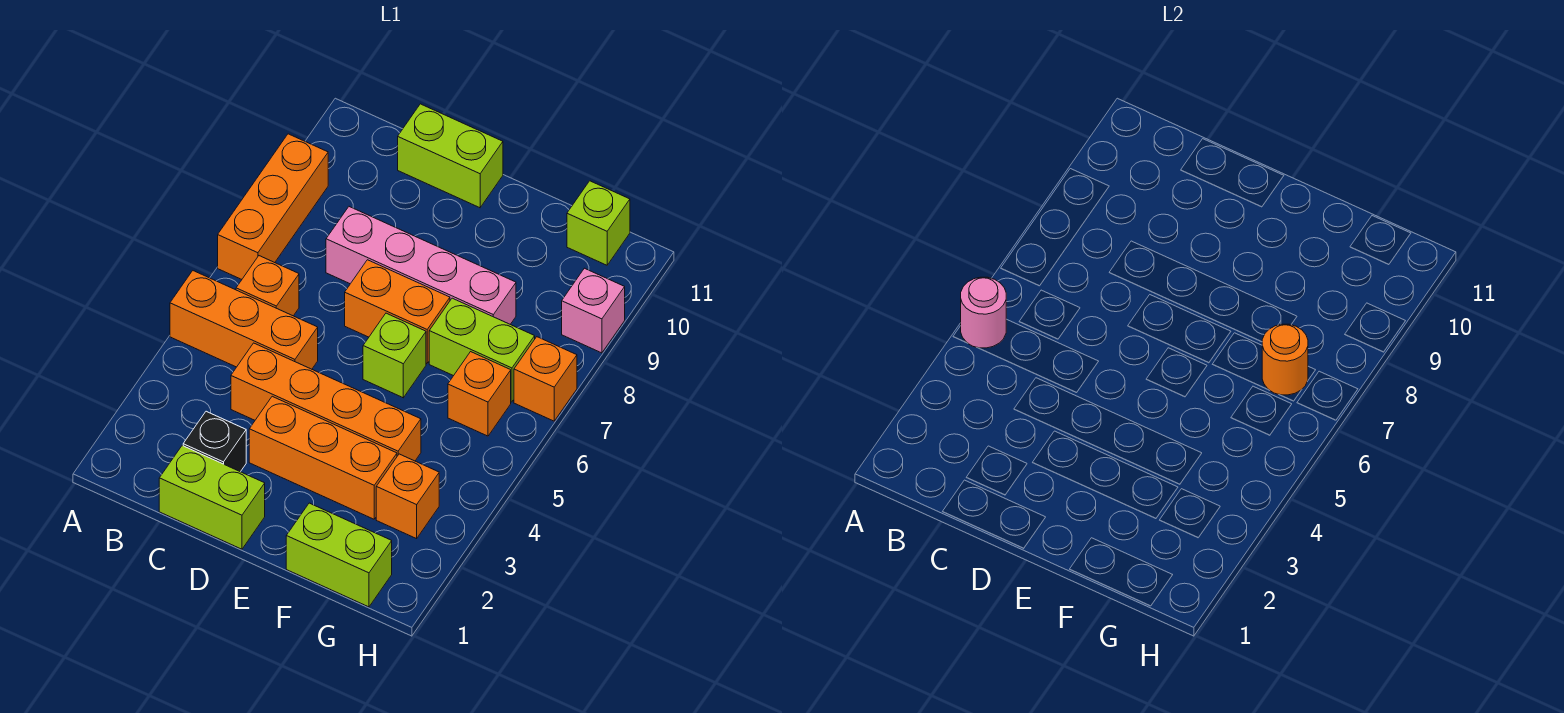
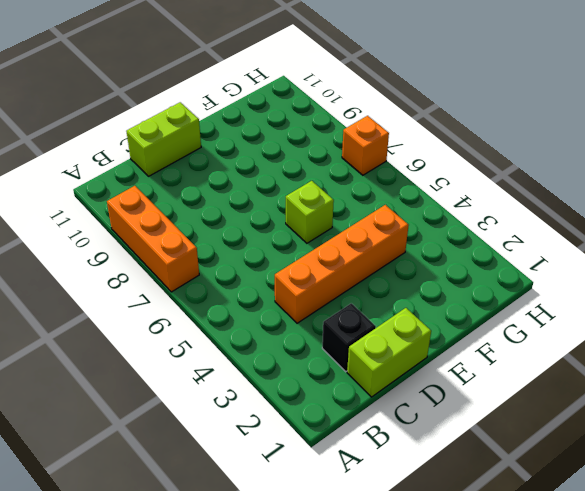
none -> orange brick A5:C5 level 1
none -> orange brick B6 level 1
none -> pink brick C8:F8 level 1

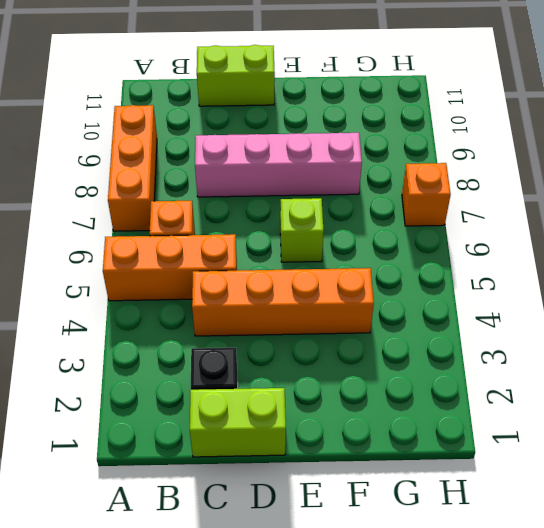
none -> orange brick D3:F3 level 1
none -> orange brick D7:E7 level 1
none -> lime brick F1:G1 level 1

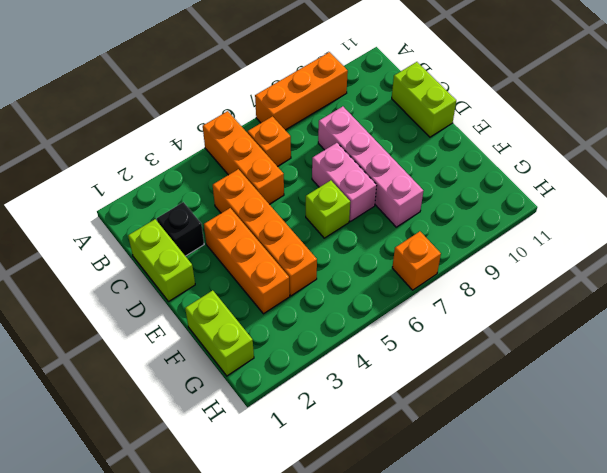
pink brick D7:E7 level 1 -> orange brick D7:E7 level 1
none -> lime brick F7:G7 level 1
none -> orange brick G3 level 1
none -> orange brick G6 level 1

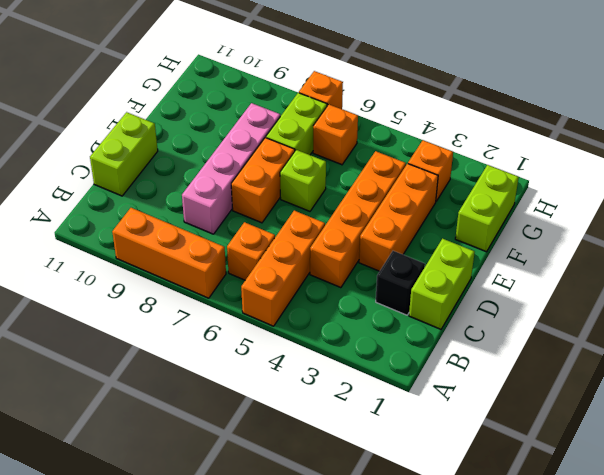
none -> lime brick G11 level 1
none -> pink brick H9 level 1
none -> pink round brick A5 level 2

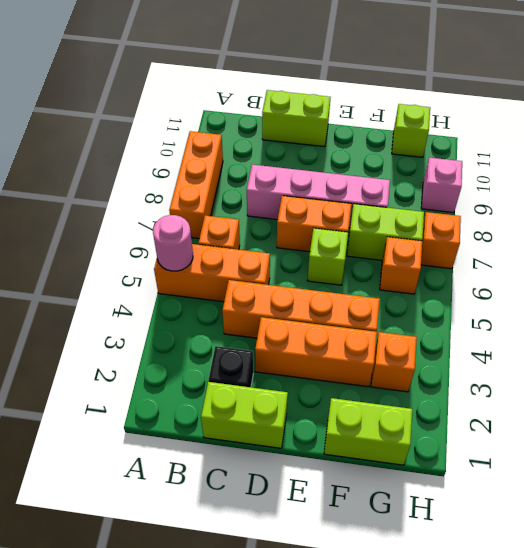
none -> orange round brick G7 level 2

